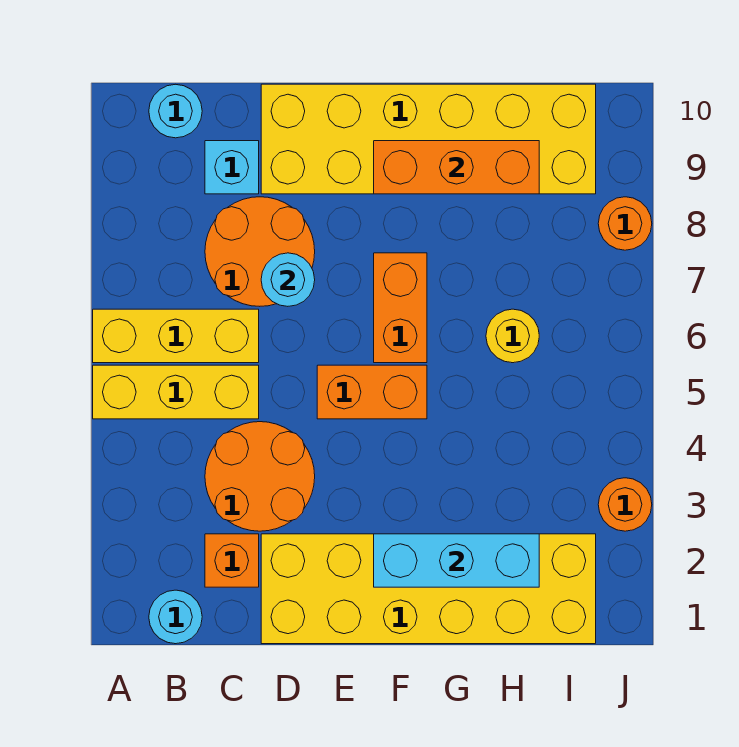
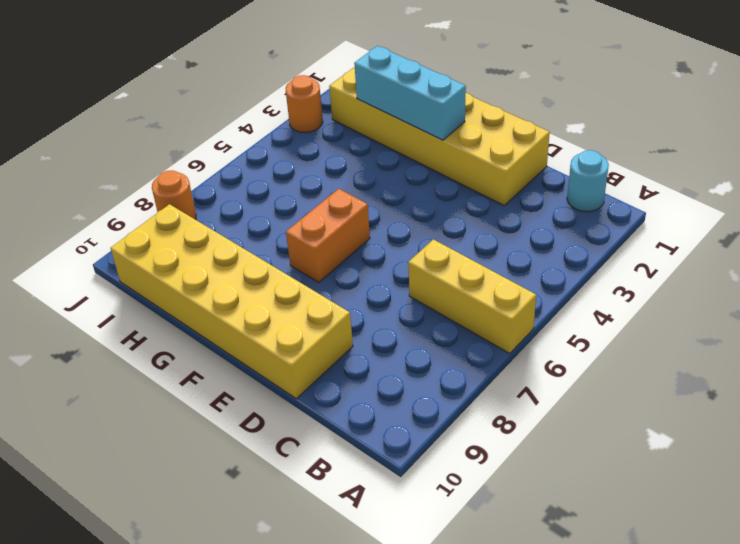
none -> yellow brick A5:C5 level 1
none -> cyan round brick B10 level 1
none -> orange brick C2 level 1

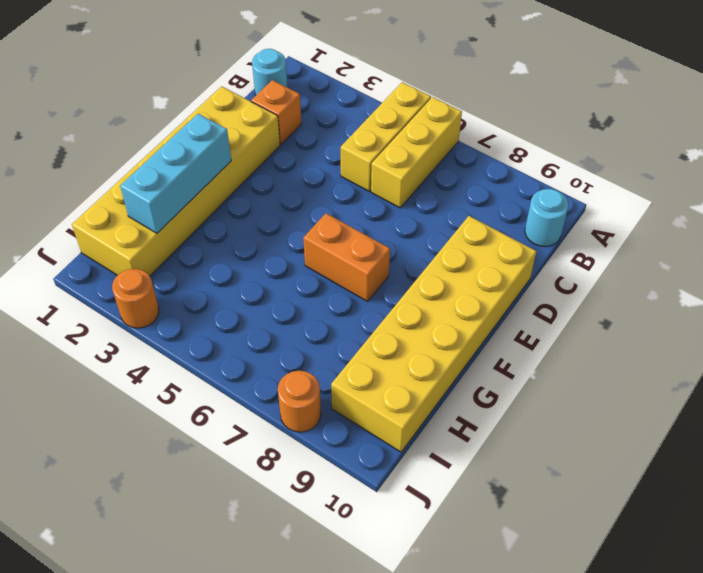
none -> orange round brick C3:D4 level 1
none -> orange round brick C7:D8 level 1
none -> cyan brick C9 level 1

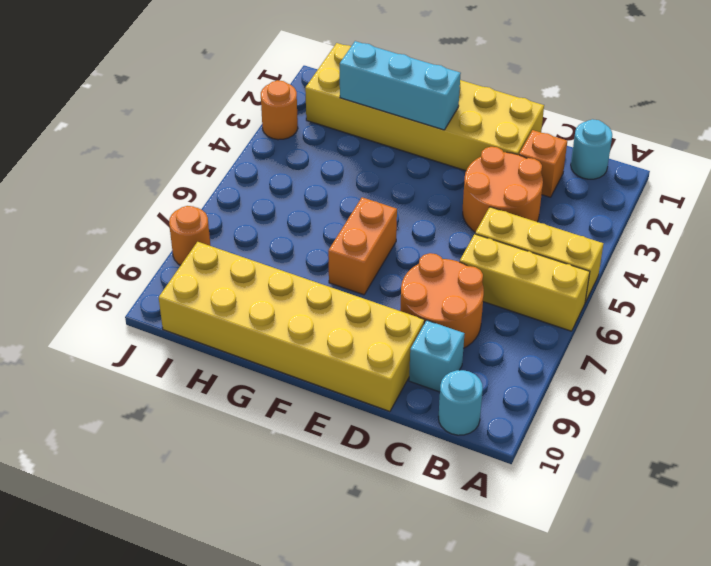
none -> orange brick E5:F5 level 1
none -> yellow round brick H6 level 1
none -> cyan round brick D7 level 2

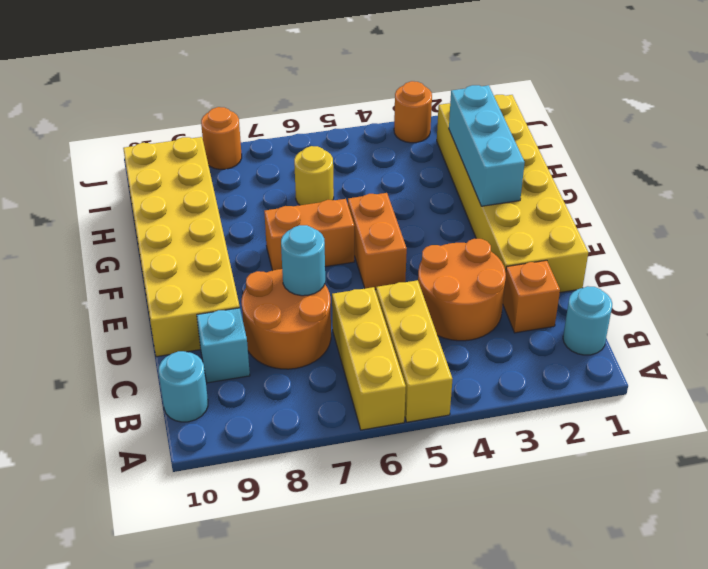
none -> orange brick F9:H9 level 2

